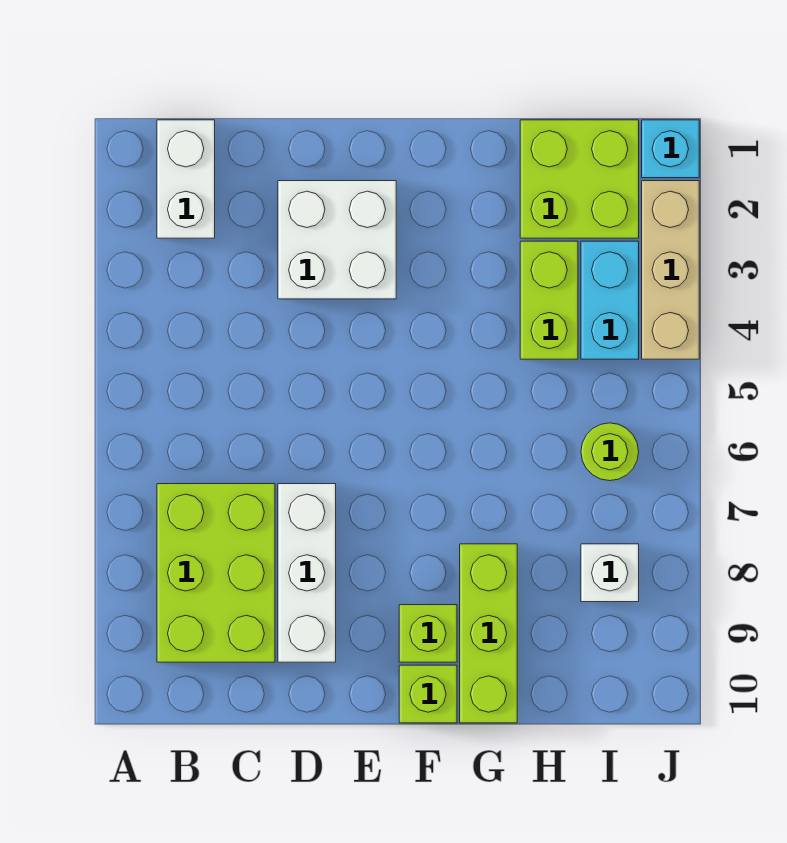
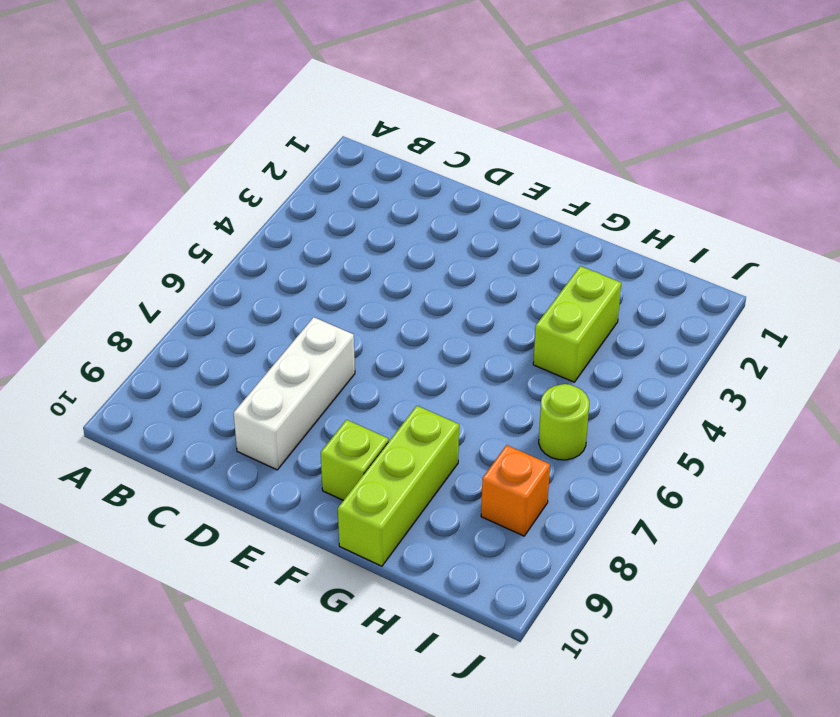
orange brick I8 level 1 -> white brick I8 level 1
none -> white brick B1:B2 level 1
none -> lime brick B7:C9 level 1
none -> white brick D2:E3 level 1

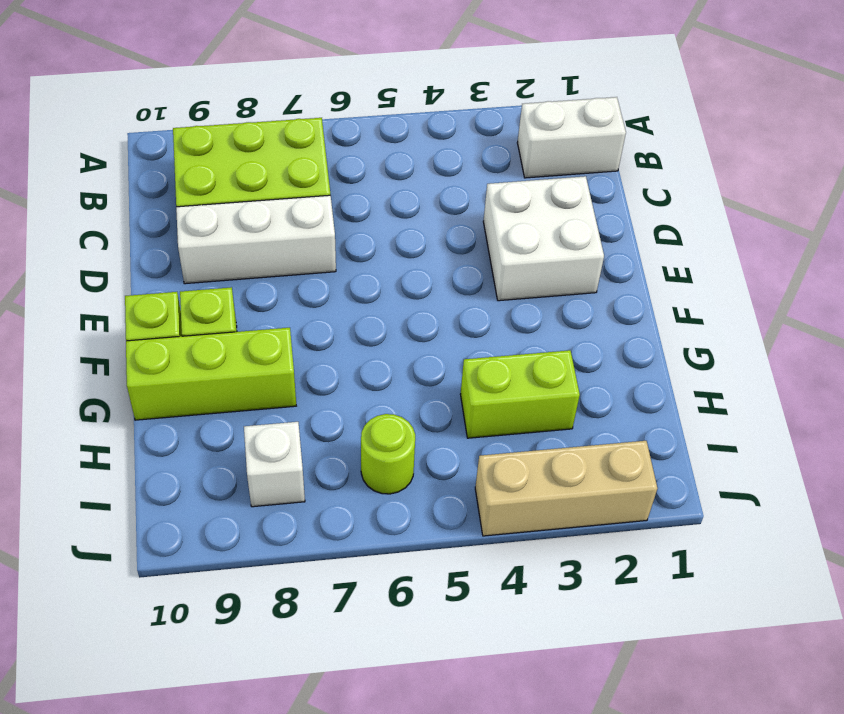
none -> lime brick H1:I2 level 1
none -> cyan brick I3:I4 level 1
none -> cyan brick J1 level 1

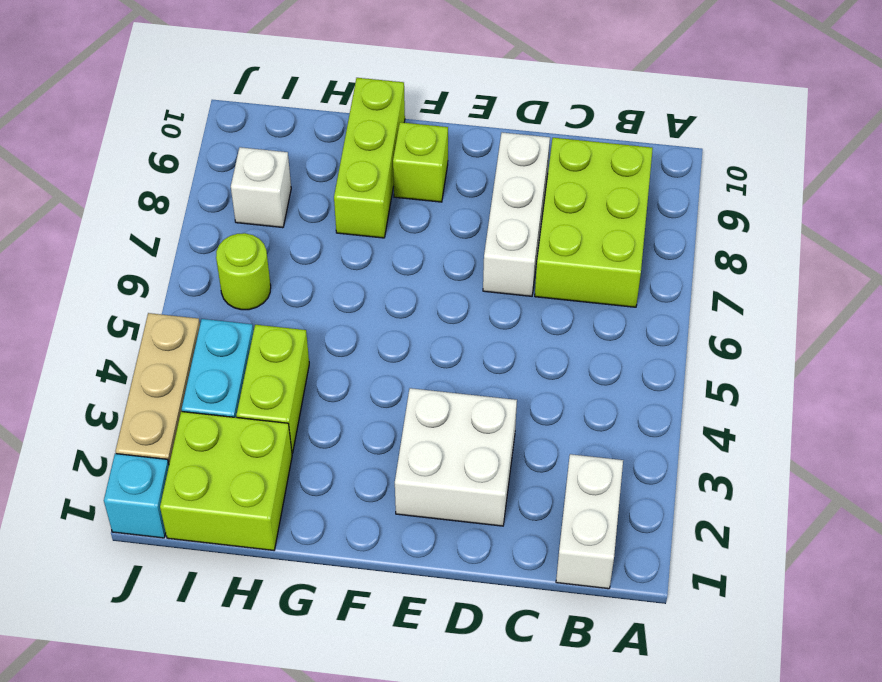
none -> lime brick F10 level 1

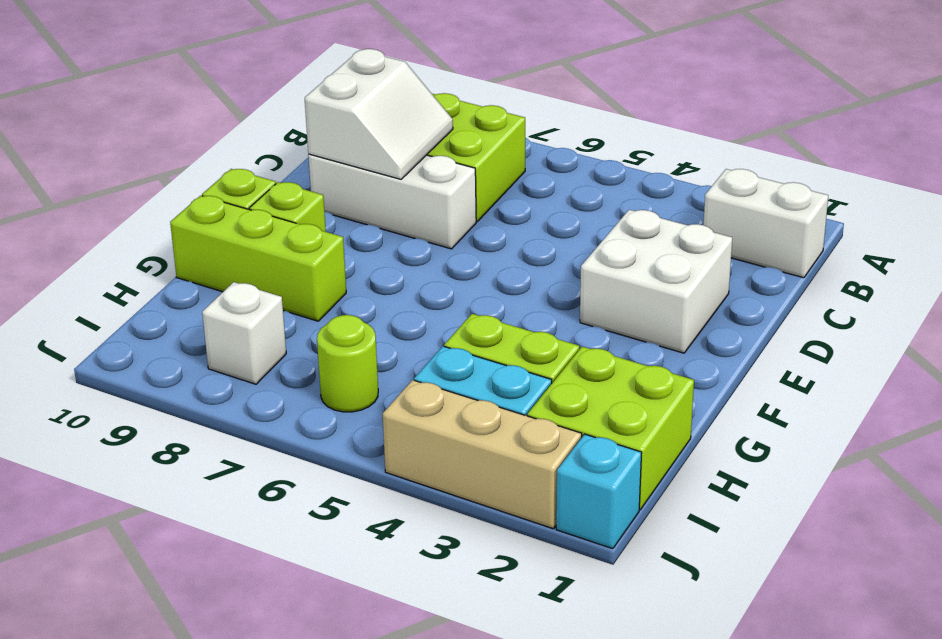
white slope C8:D9 level 2 top 9 -> none

